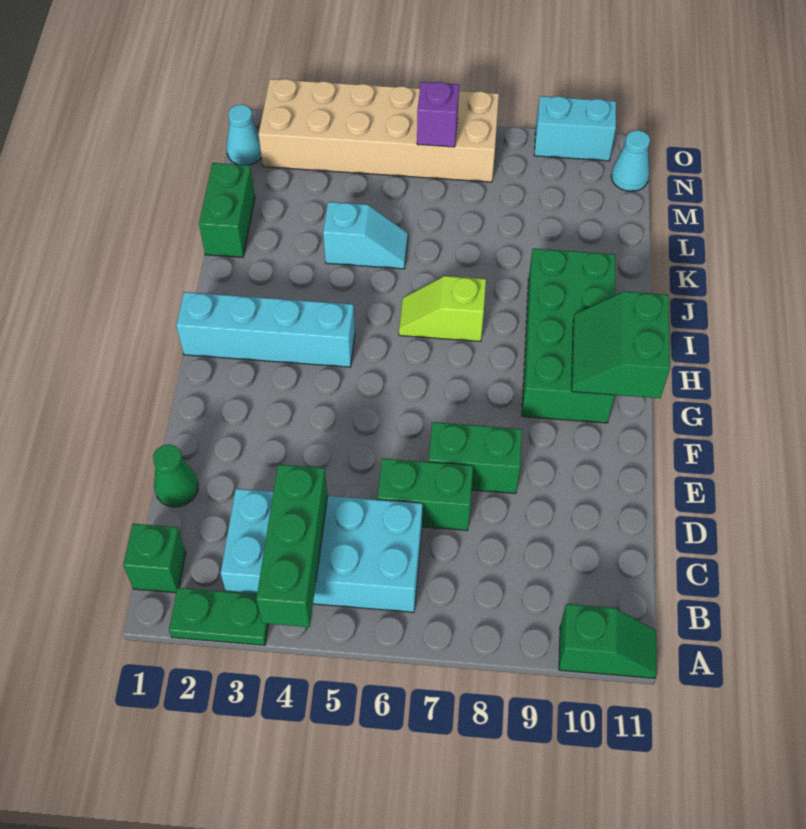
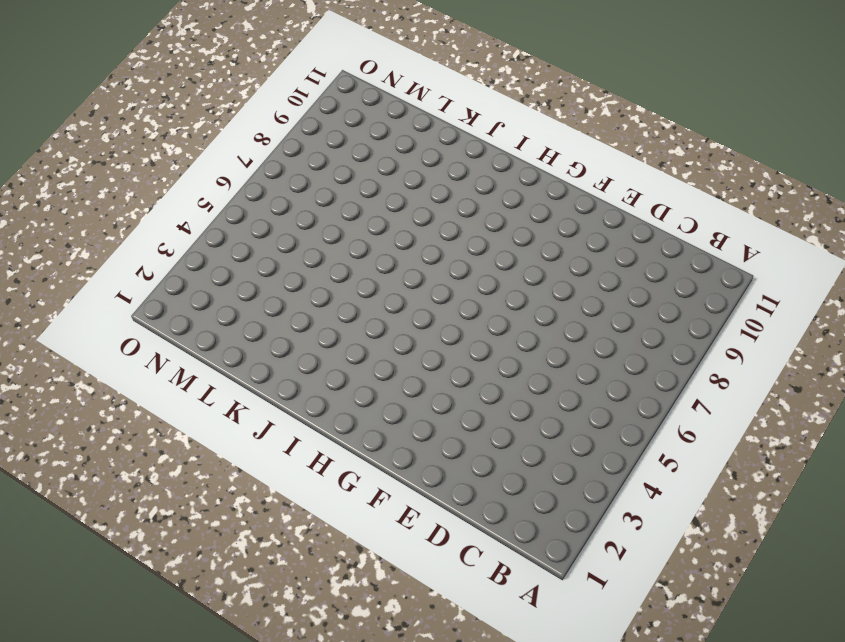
none -> green plate A2:A3 level 1
none -> green slope A10:A11 level 1 top 10
none -> green brick B1 level 1

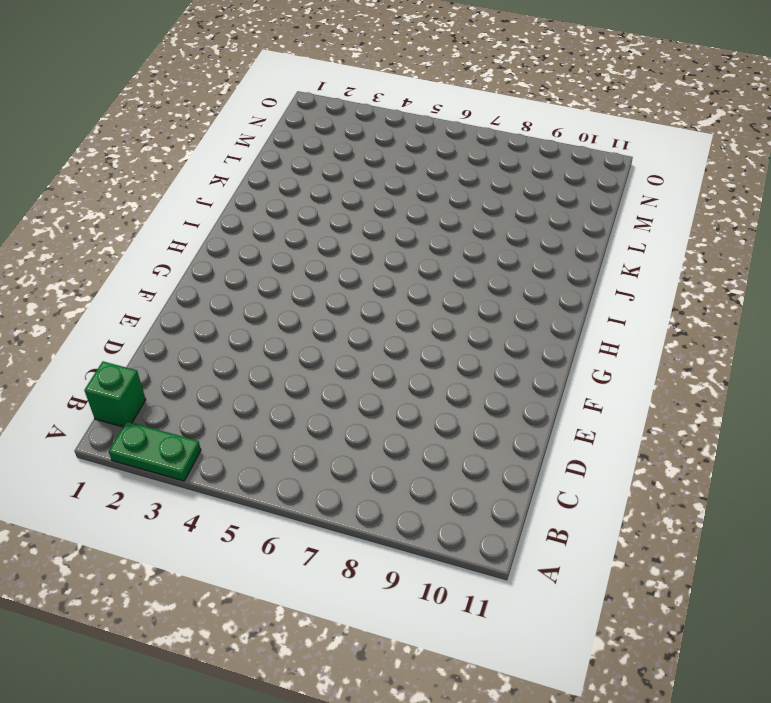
none -> green slope A10:A11 level 1 top 10
none -> cyan brick B3:C6 level 1
none -> green cone D1 level 1

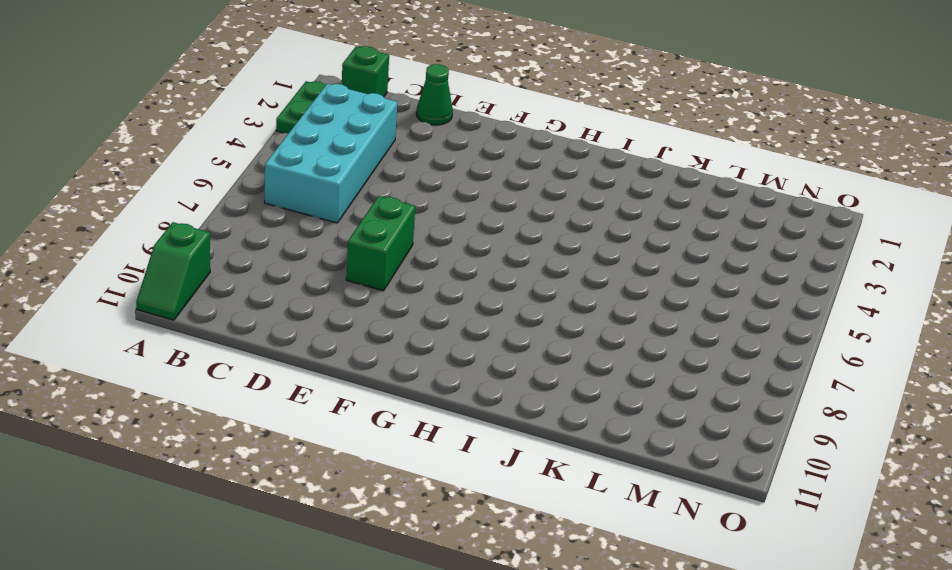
none -> green brick D6:D7 level 1
none -> green brick G9:J10 level 1
none -> cyan brick H1:H4 level 1

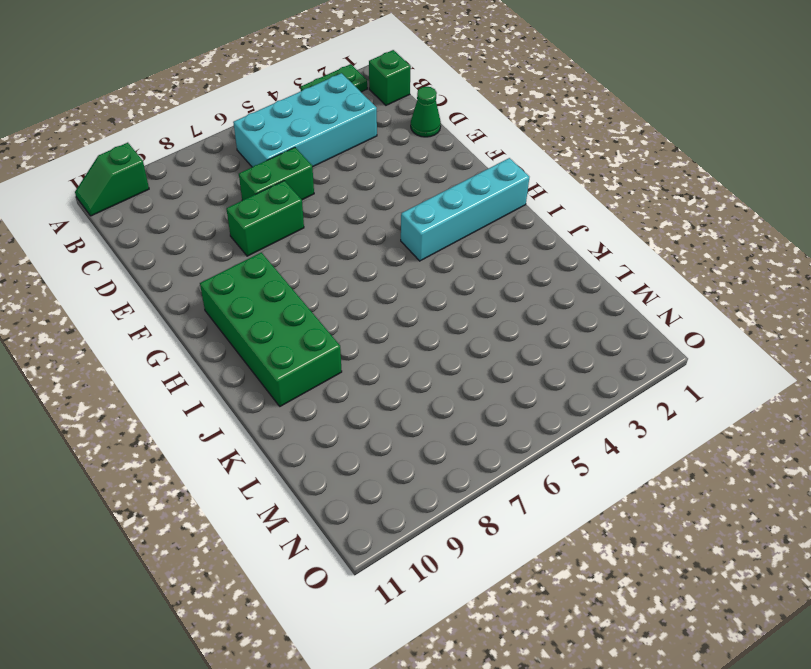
none -> lime slope I6:I7 level 1 top 7
none -> green brick K1:L1 level 1
none -> cyan slope K4:K5 level 1 top 4

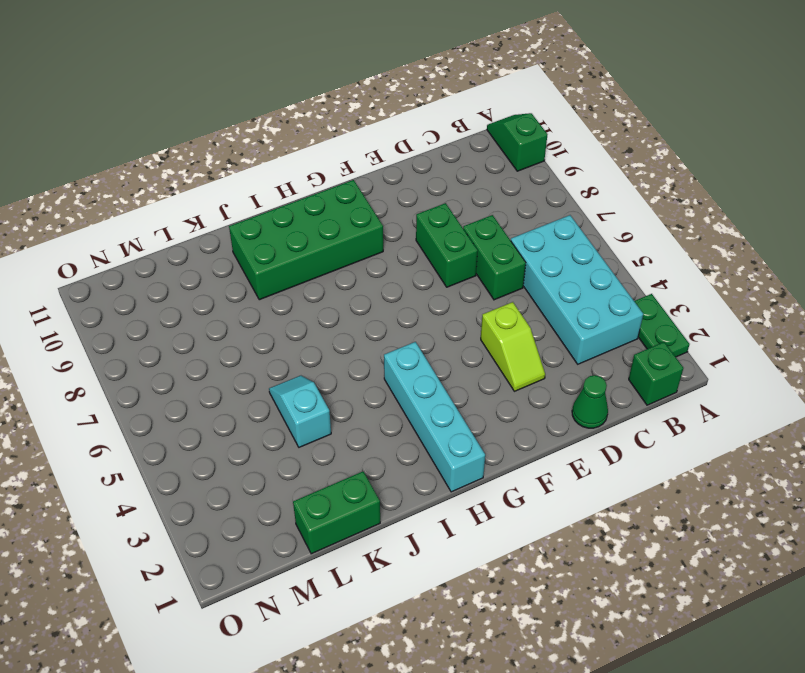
lime slope E3:E4 level 1 top 4 -> lime slope I6:I7 level 1 top 7
none -> cyan cone N1 level 1
none -> tan brick N2:O7 level 1
none -> cyan cone N11 level 1

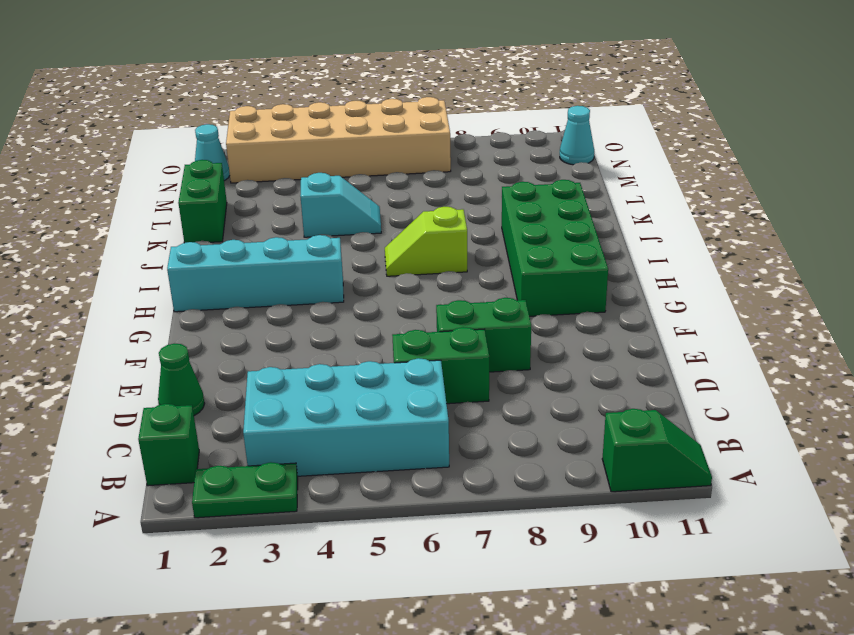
none -> cyan brick O9:O10 level 1
none -> green brick A4:C4 level 2
none -> green slope G10:H11 level 2 top 11

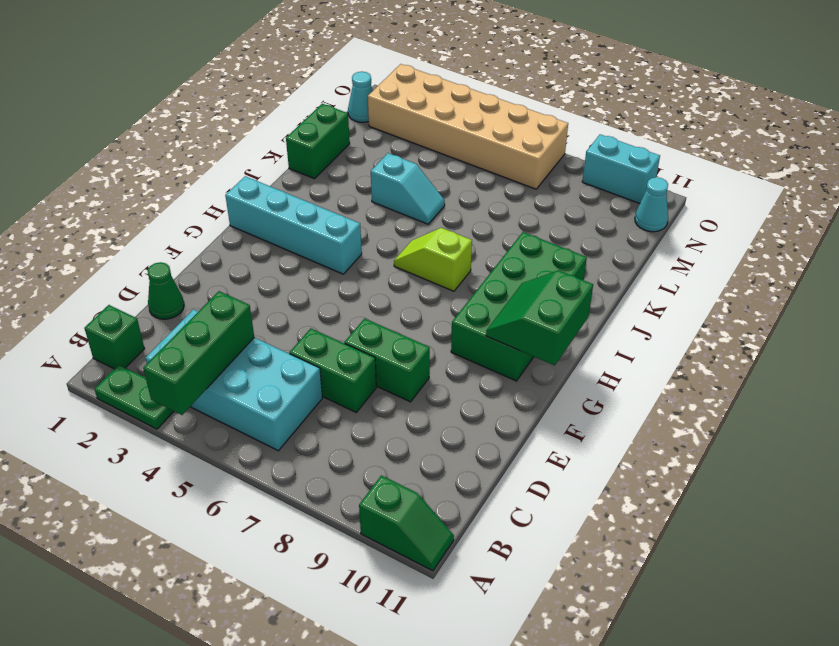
none -> purple brick N6 level 2

